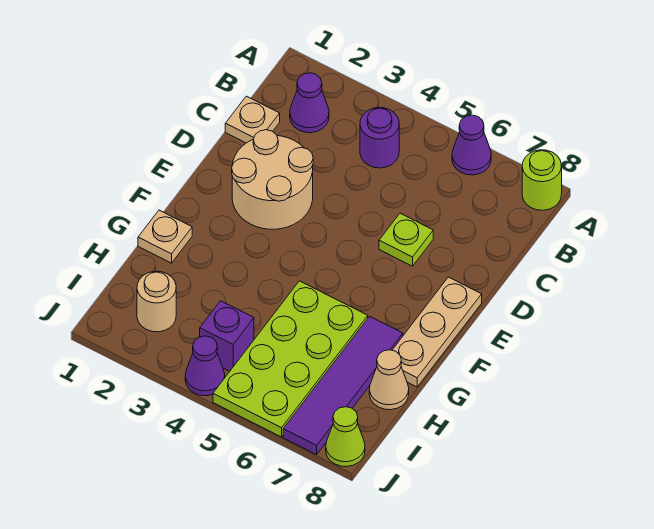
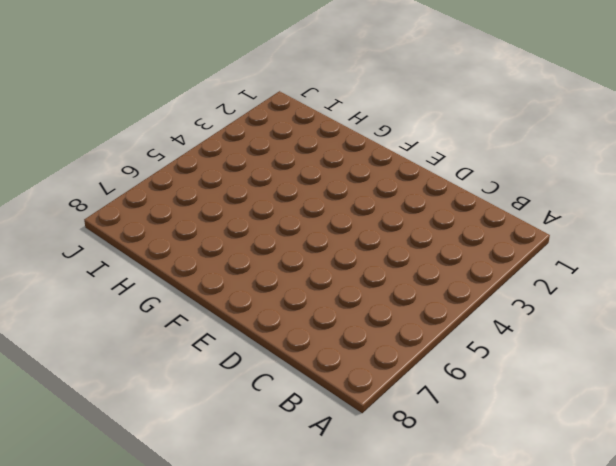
none -> purple cone A6 level 1
none -> lime round brick A8 level 1
none -> purple cone B2 level 1

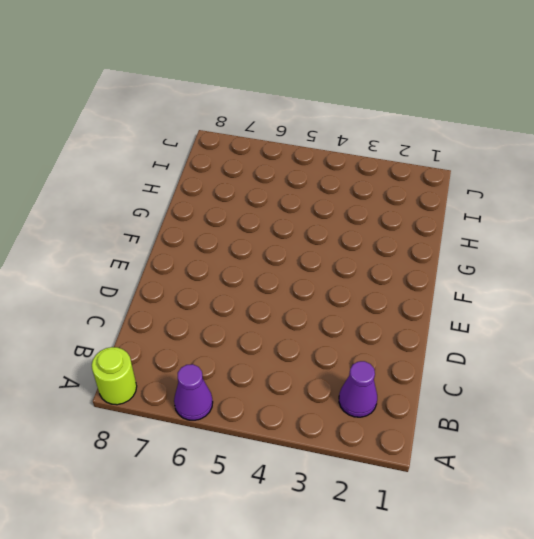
none -> purple round brick B4 level 1
none -> tan plate C1 level 1
none -> tan round brick D2:E3 level 1

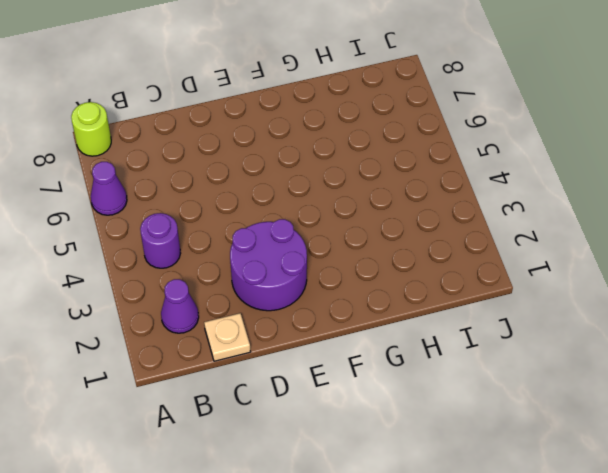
purple round brick D2:E3 level 1 -> tan round brick D2:E3 level 1
none -> lime plate D6 level 1
none -> tan plate E8:G8 level 1
none -> tan plate G1 level 1

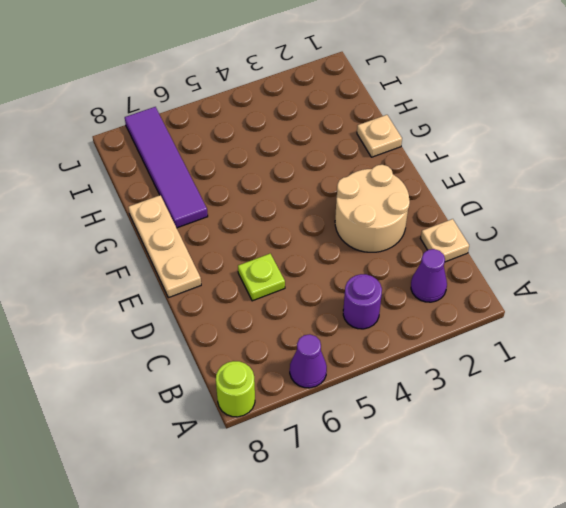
none -> lime plate G5:J6 level 1
none -> tan cone H8 level 1
none -> tan round brick I2 level 1

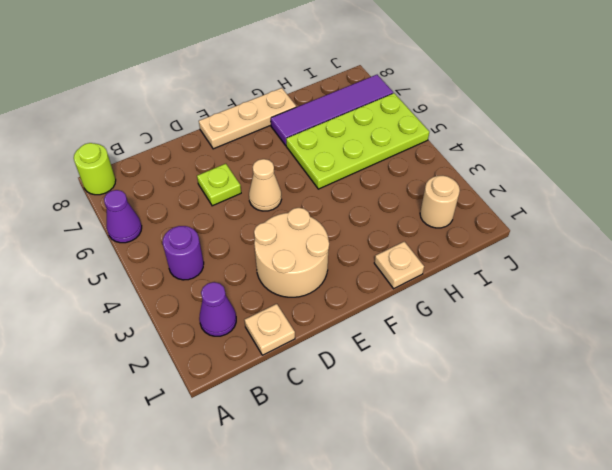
tan cone E5 level 1 -> tan cone H8 level 1
none -> purple brick I4 level 1
none -> purple cone J4 level 1
none -> lime cone J8 level 1

